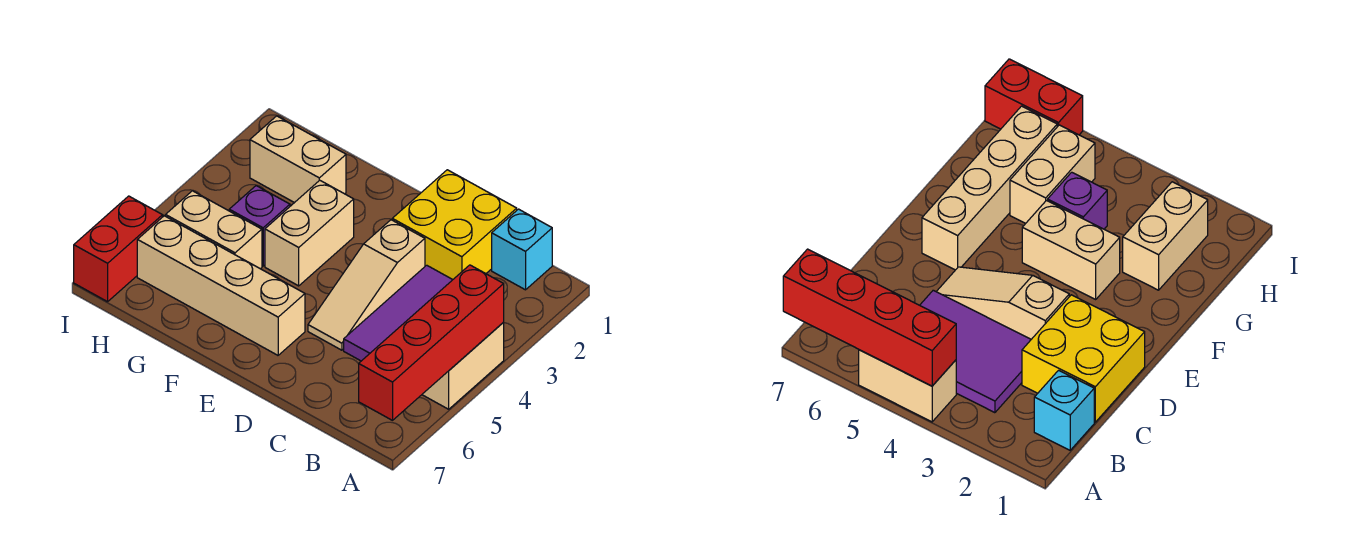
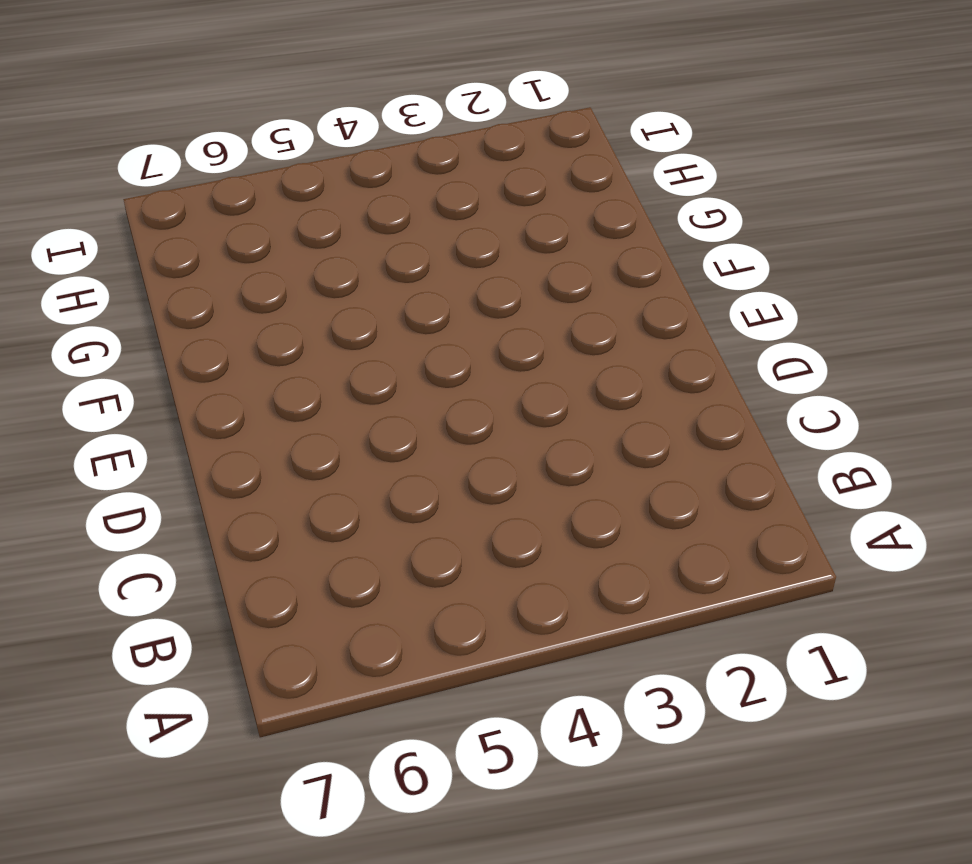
none -> tan brick A4:A5 level 1
none -> cyan brick B1 level 1
none -> purple tile B3:C5 level 1

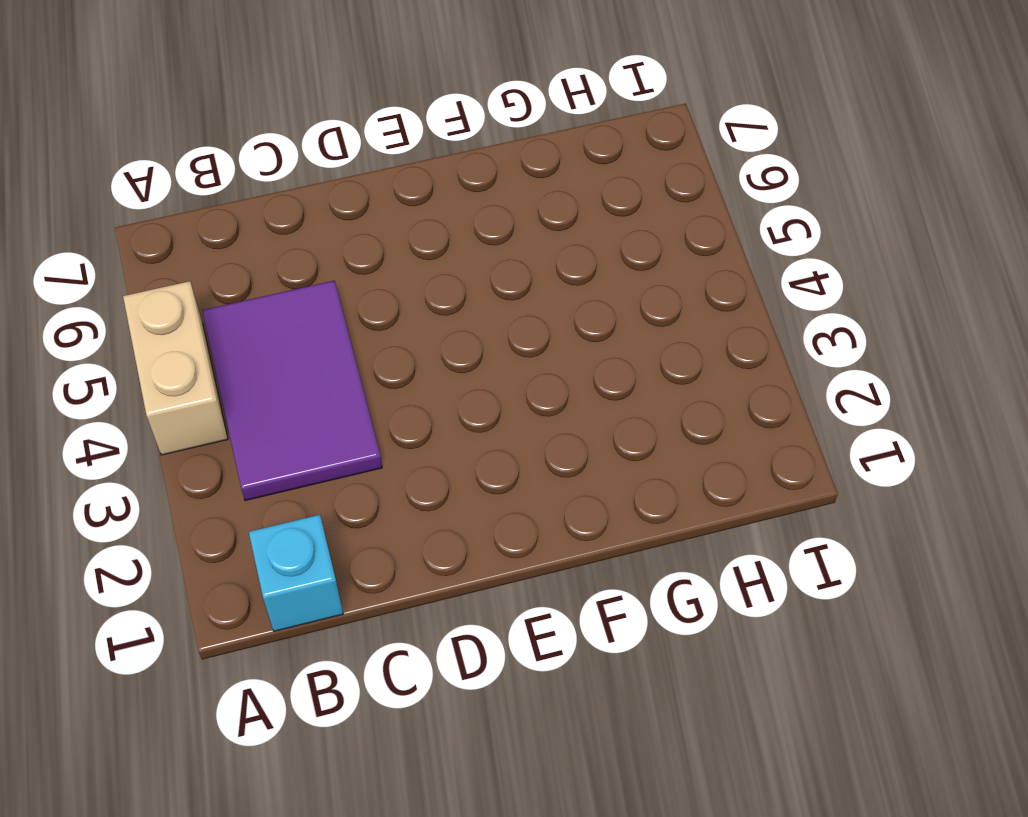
none -> yellow brick C1:D2 level 1
none -> tan slope D3:D5 level 1 top 3
none -> tan brick E6:H6 level 1

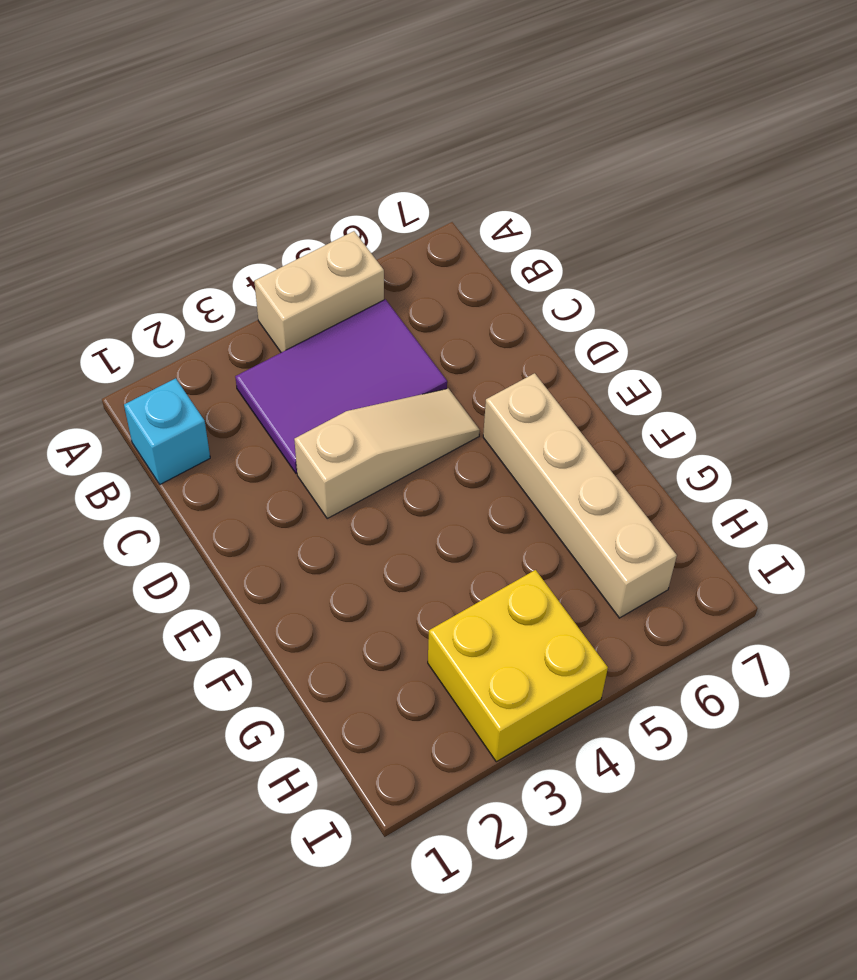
yellow brick H3:I4 level 1 -> yellow brick C1:D2 level 1
none -> tan brick F3:F4 level 1
none -> tan brick G2:H2 level 1
none -> purple brick G4 level 1

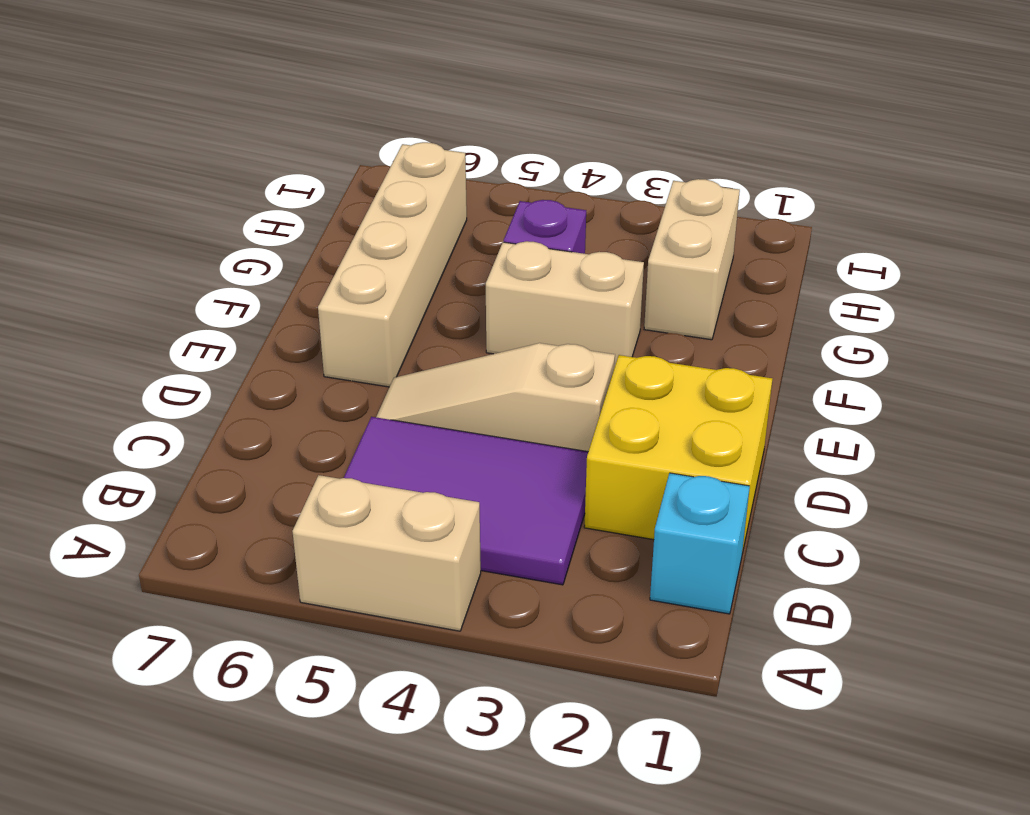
none -> tan brick G5:H5 level 1
none -> red brick I6:I7 level 1
none -> red brick A4:A7 level 2

